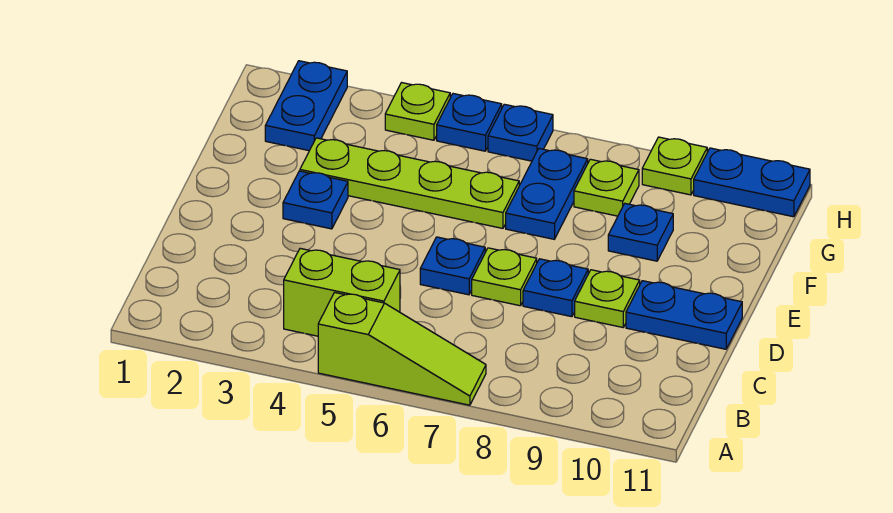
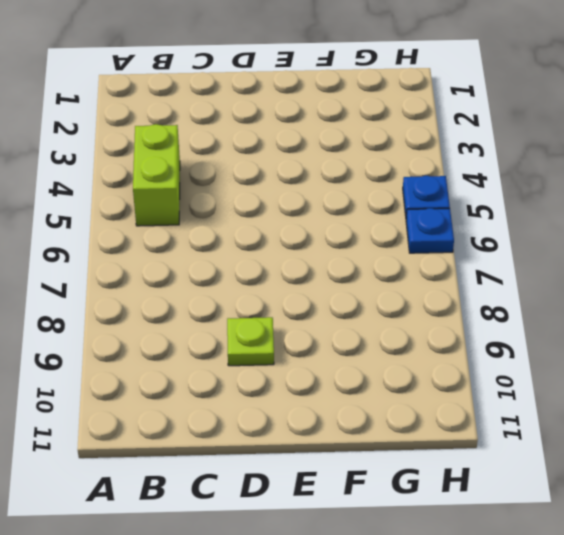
none -> lime slope A5:A7 level 1 top 5
none -> blue plate D6 level 1
none -> lime plate D7 level 1

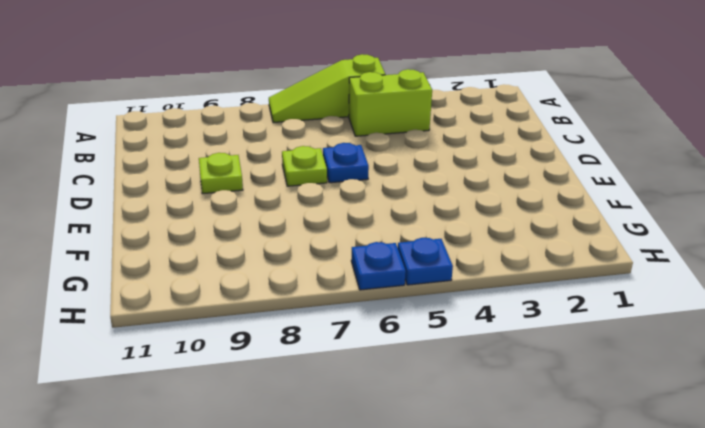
none -> blue plate D8 level 1
none -> blue plate D10:D11 level 1
none -> blue plate E3 level 1

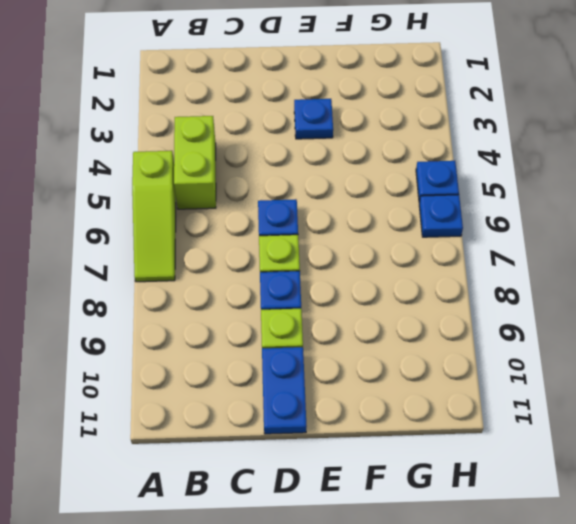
none -> lime plate F3:F6 level 1
none -> blue plate F7:G7 level 1
none -> blue plate F9 level 1

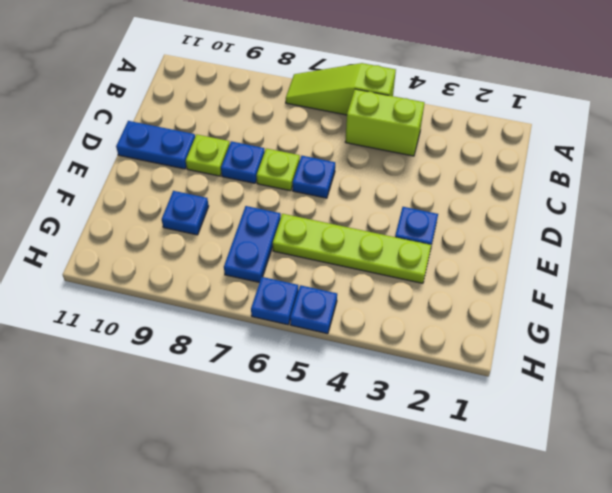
none -> blue plate G2:H2 level 1
none -> lime plate G8 level 1
none -> lime plate H4 level 1

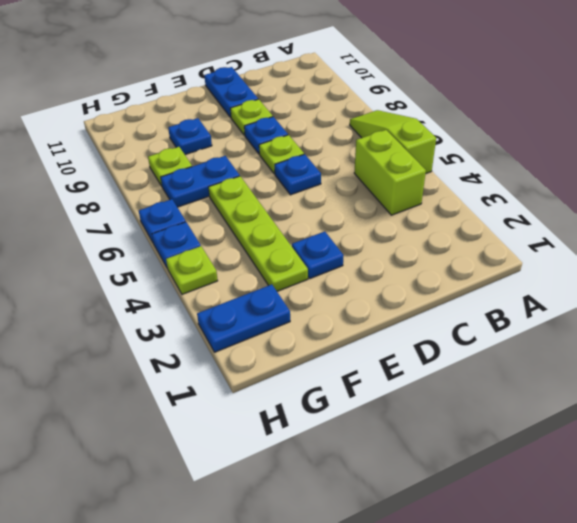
none -> lime plate H9 level 1
none -> blue plate H10:H11 level 1

